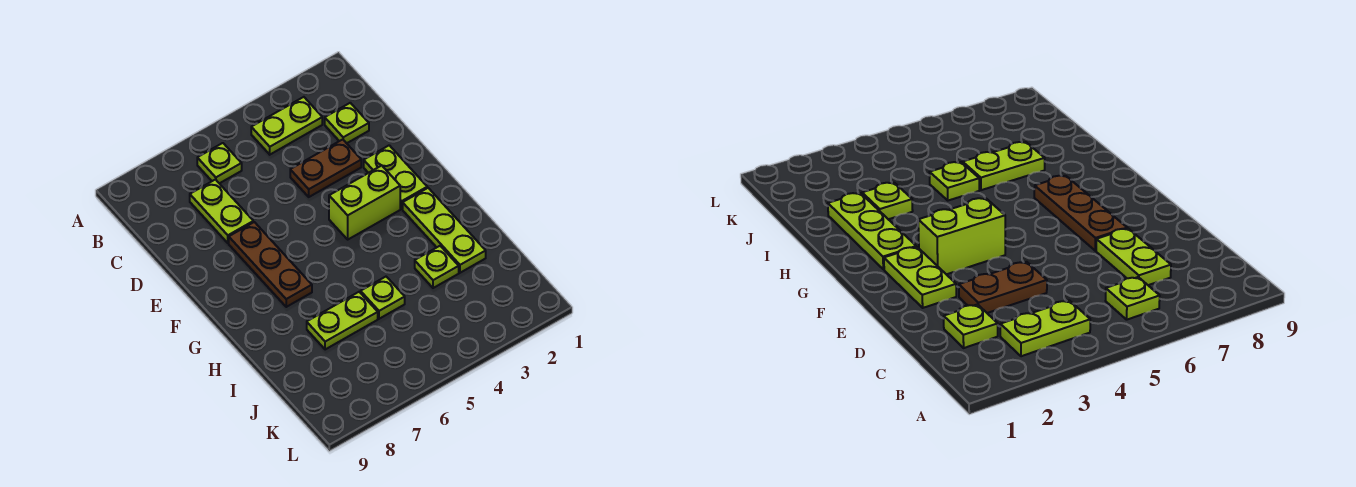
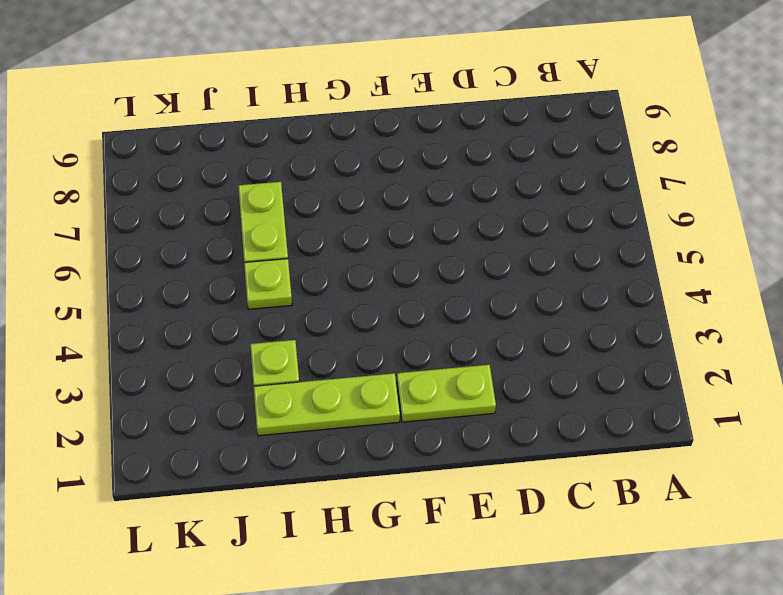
none -> lime plate B3:B4 level 1
none -> lime plate B6 level 1
none -> lime plate C2 level 1

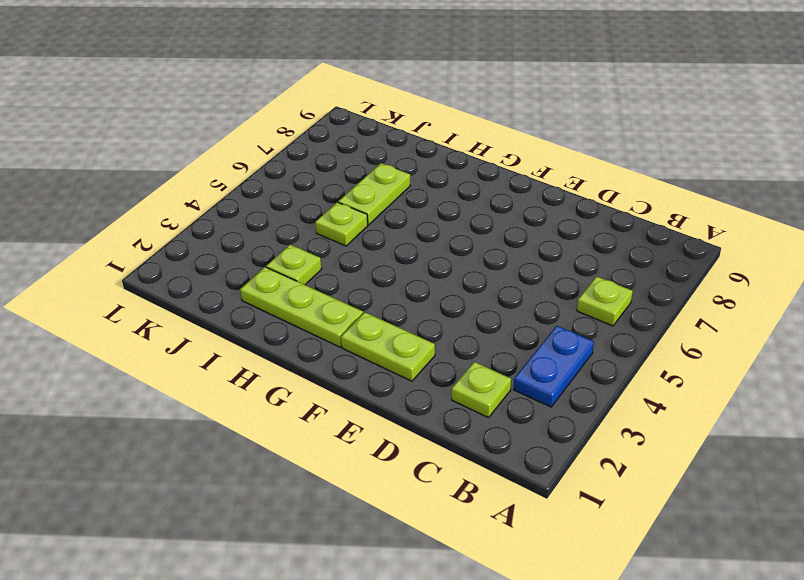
blue plate B3:B4 level 1 -> lime plate B3:B4 level 1
none -> lime plate C7:D7 level 1
none -> brown plate D3:D4 level 1
none -> brown plate E7:G7 level 1

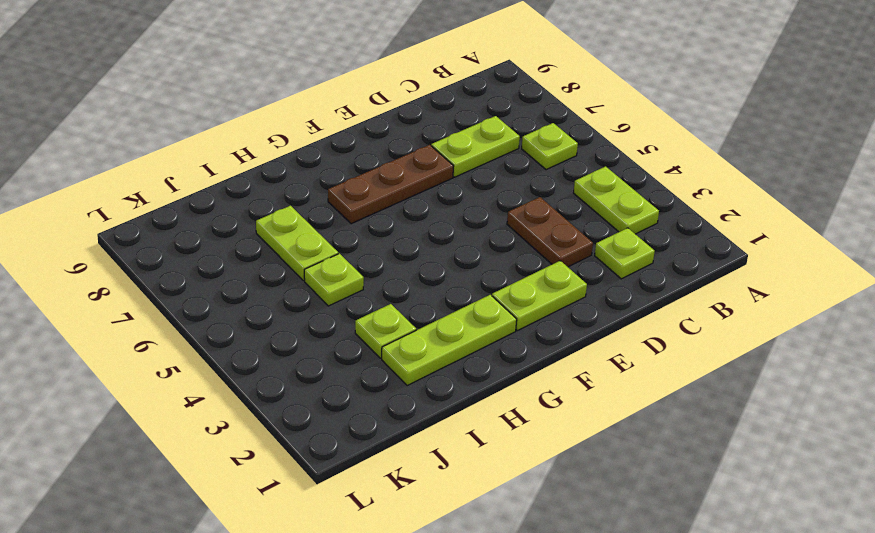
none -> lime brick F3:F4 level 1

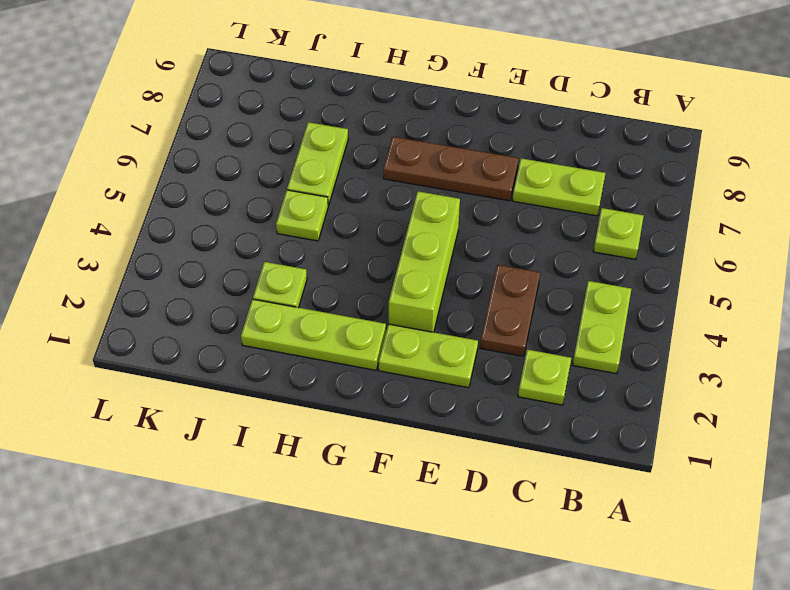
lime brick F3:F5 level 1 -> lime brick F3:F4 level 1

